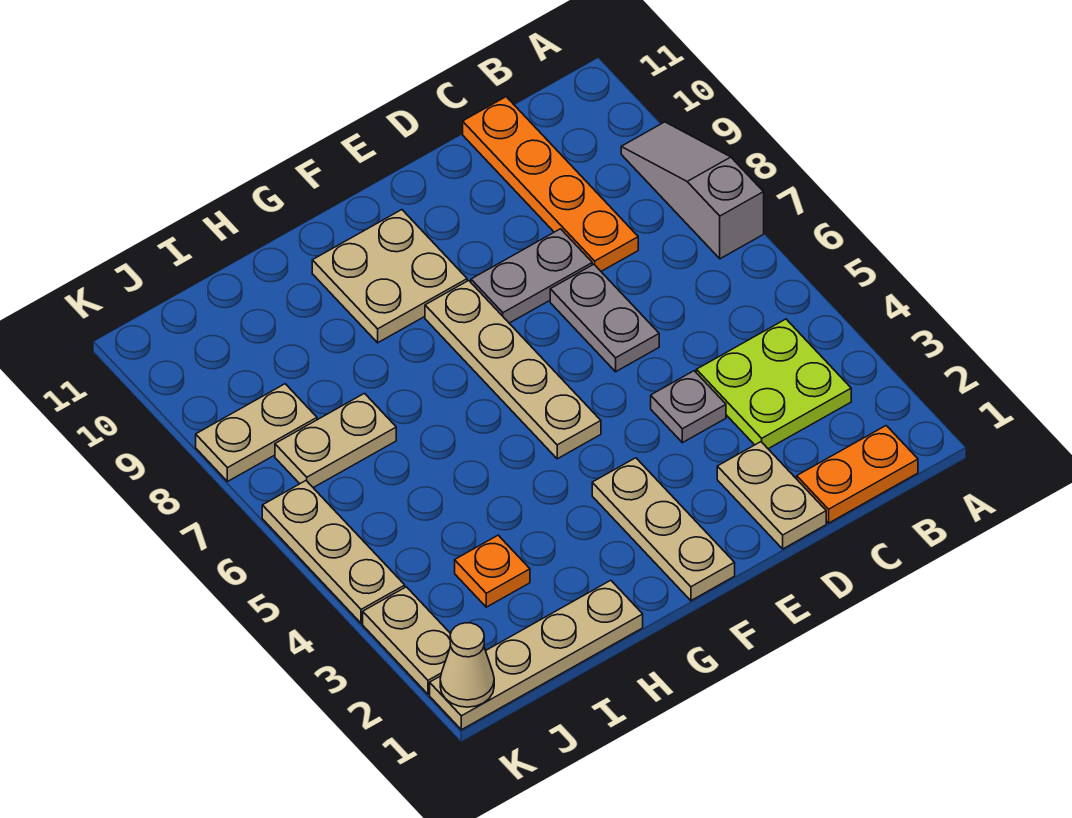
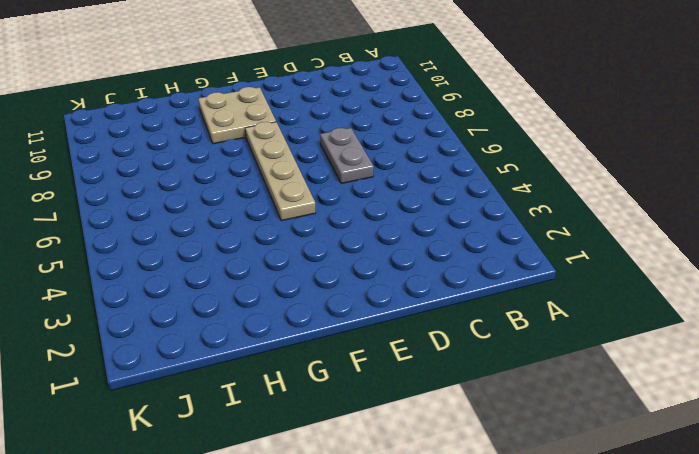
none -> grey slope A7:A9 level 1 top 7
none -> orange plate B1:C1 level 1
none -> lime plate B3:C4 level 1

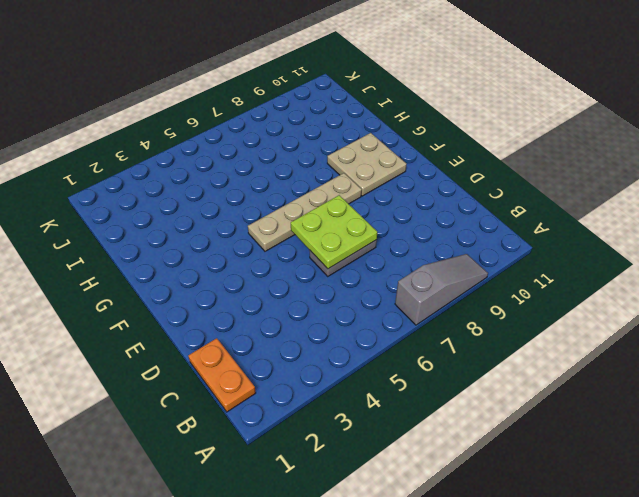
lime plate D6:E7 level 2 -> lime plate B3:C4 level 1
none -> orange plate C8:C11 level 1
none -> tan plate D1:D2 level 1
none -> grey plate D4 level 1

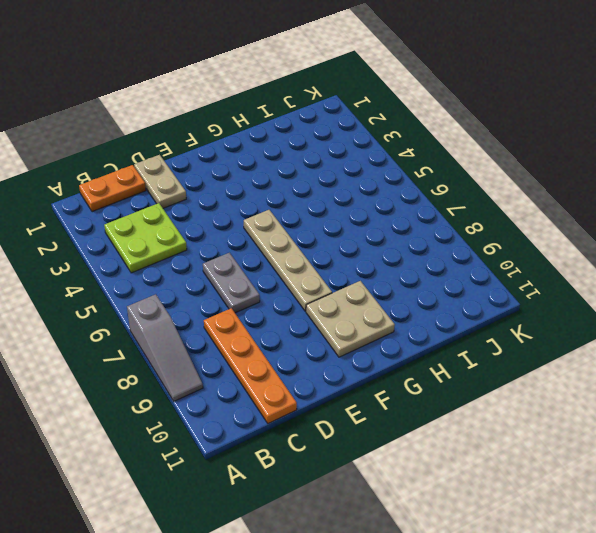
none -> grey plate D4 level 1
none -> grey plate D8:E8 level 1
none -> tan plate F1:F3 level 1

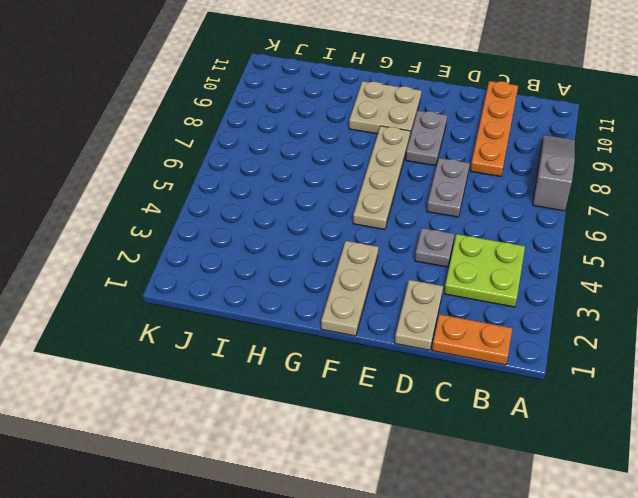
grey plate E8:E9 level 1 -> grey plate D8:E8 level 1
none -> tan plate H1:K1 level 1
none -> orange plate I3 level 1
none -> tan plate I7:J7 level 1

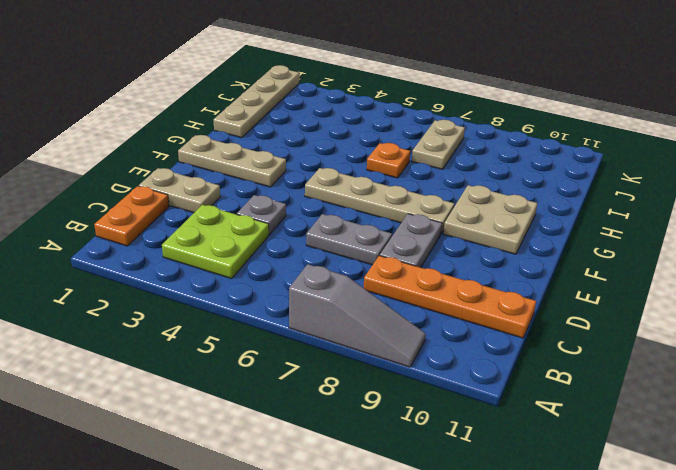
orange plate H6 level 1 -> orange plate I3 level 1
none -> tan plate J8:K8 level 1
none -> tan plate K2:K3 level 1
none -> tan plate K4:K6 level 1

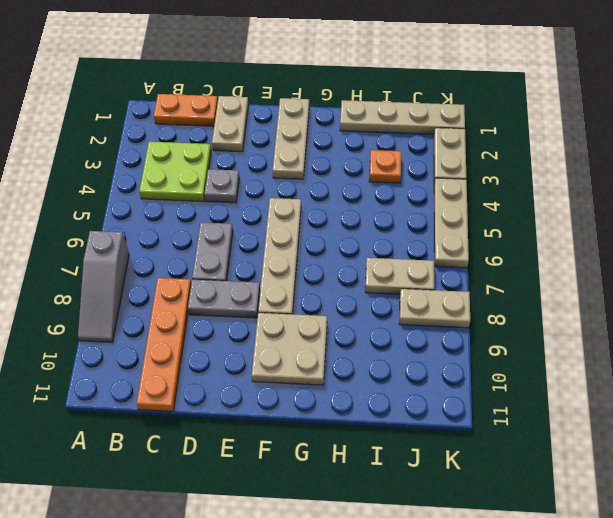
none -> tan cone K1 level 2

